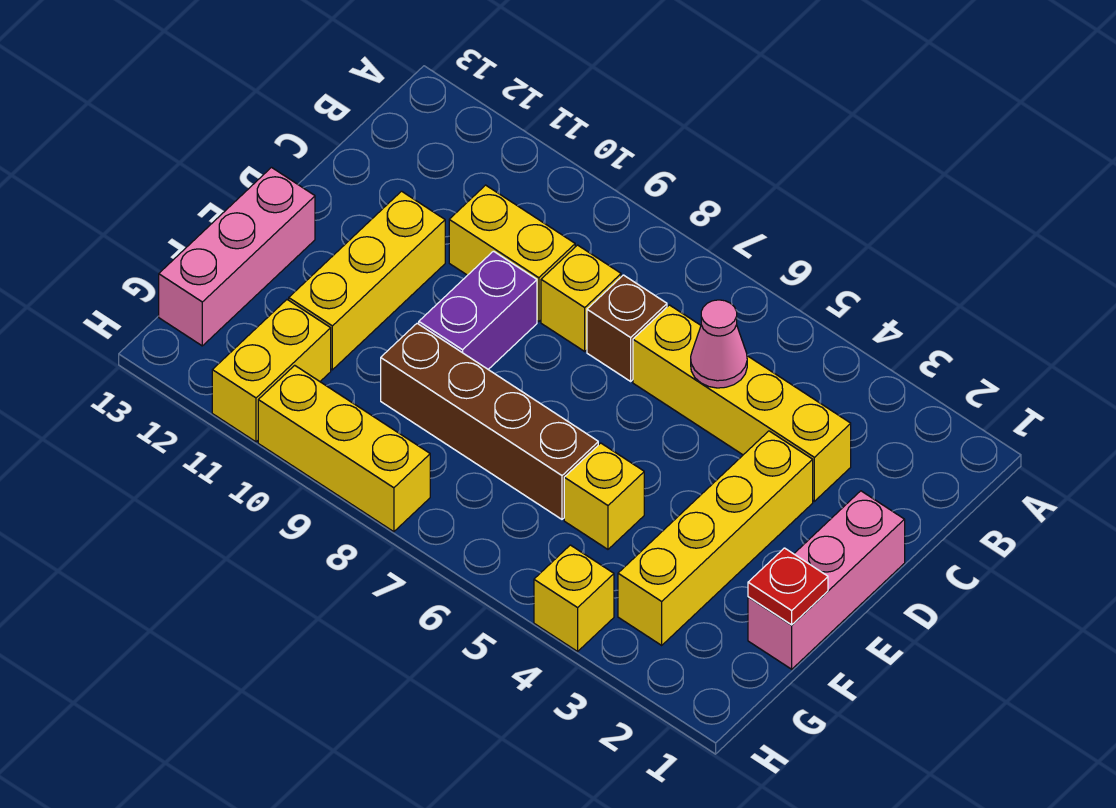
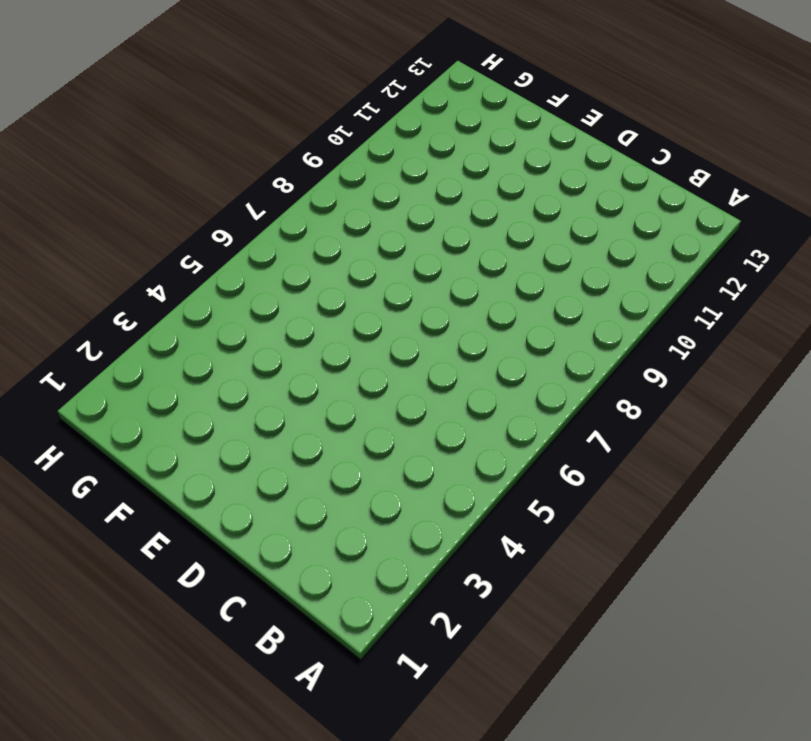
none -> yellow brick C3:C6 level 1
none -> brown brick C7 level 1
none -> yellow brick C8 level 1

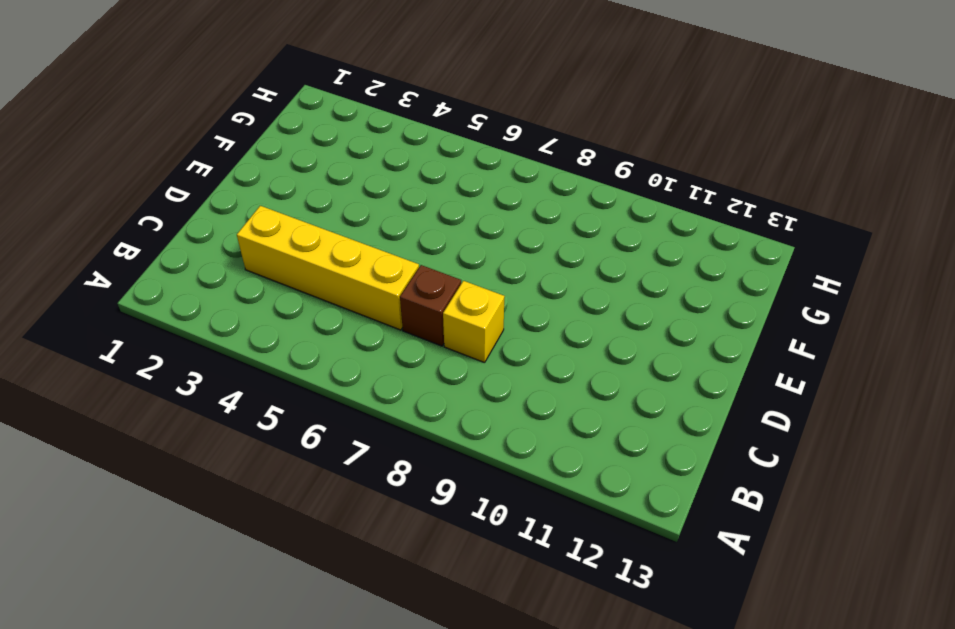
none -> yellow brick C9:C10 level 1
none -> pink brick D1:F1 level 1
none -> yellow brick D3:G3 level 1

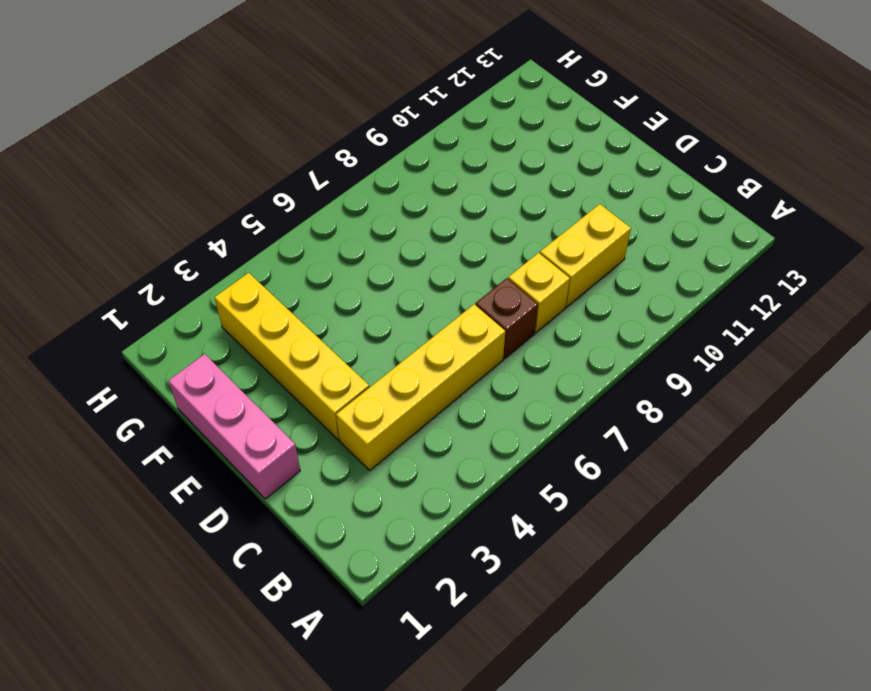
none -> purple brick D9:E9 level 1
none -> yellow brick D11:F11 level 1
none -> pink brick E13:G13 level 1

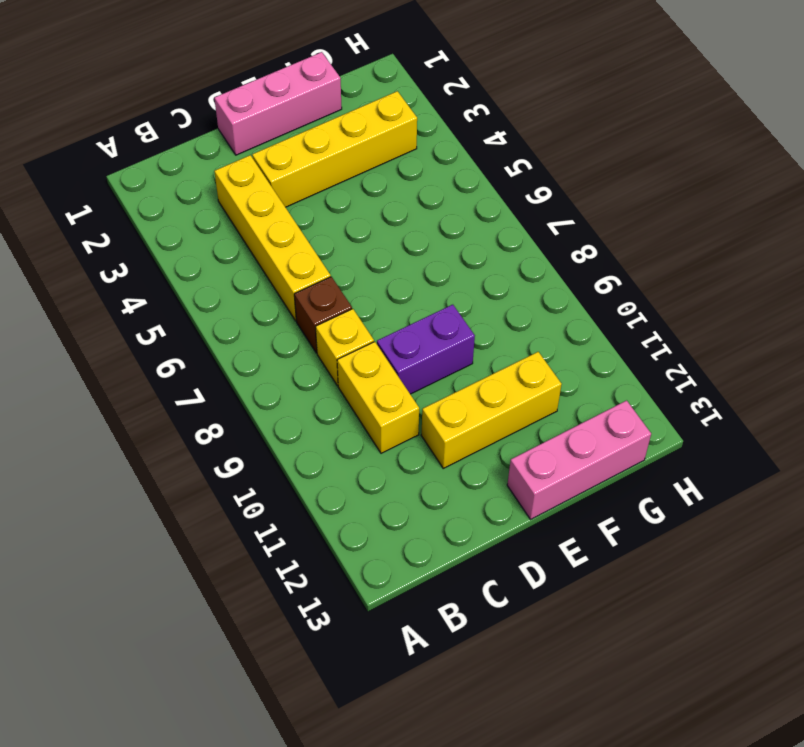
none -> yellow brick F5 level 1
none -> brown brick F6:F9 level 1
none -> yellow brick G11:H11 level 1

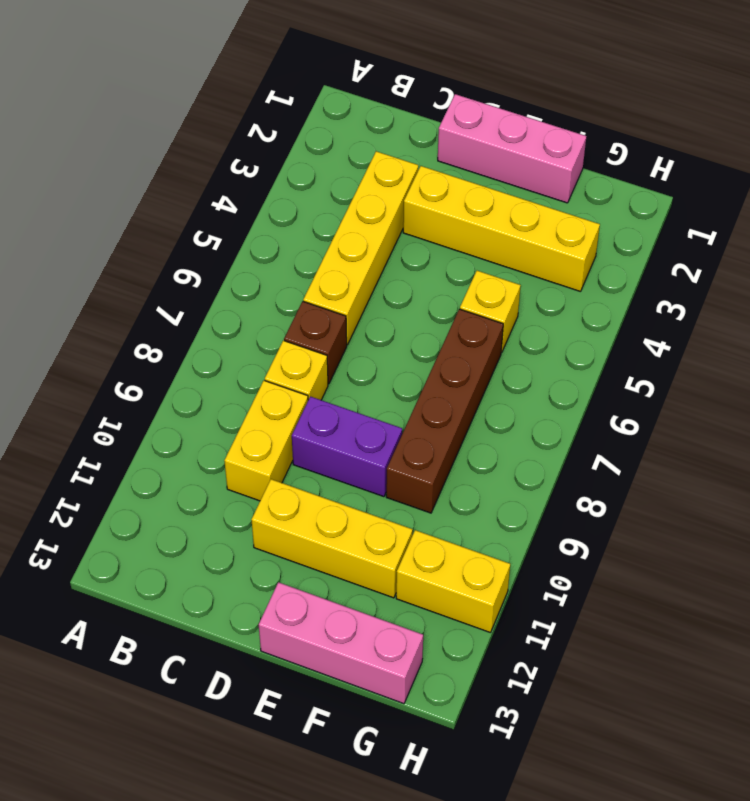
none -> yellow brick H4 level 1
none -> yellow brick H8:H10 level 1
none -> pink cone C5 level 2

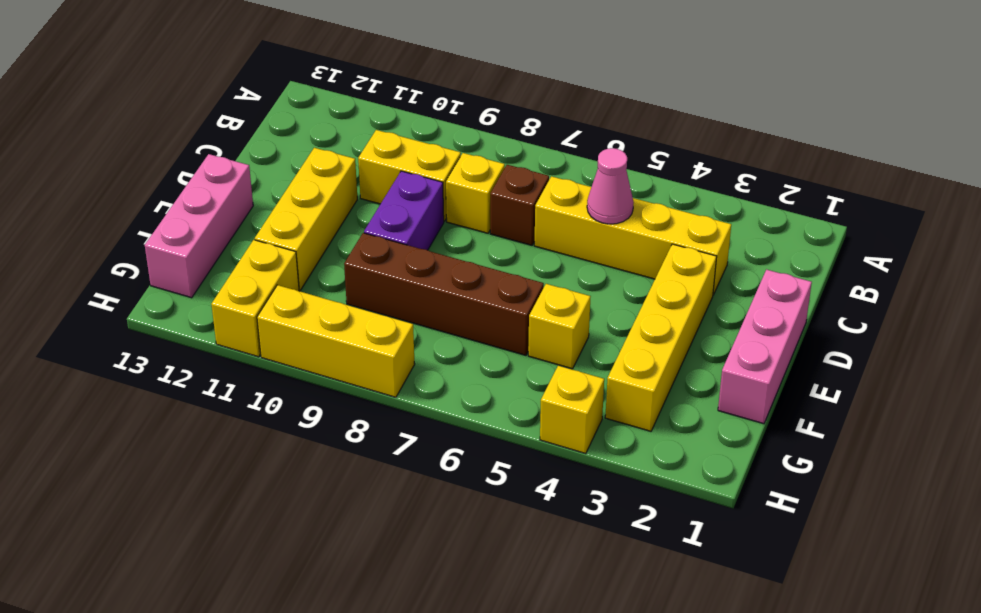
none -> red plate F1 level 2

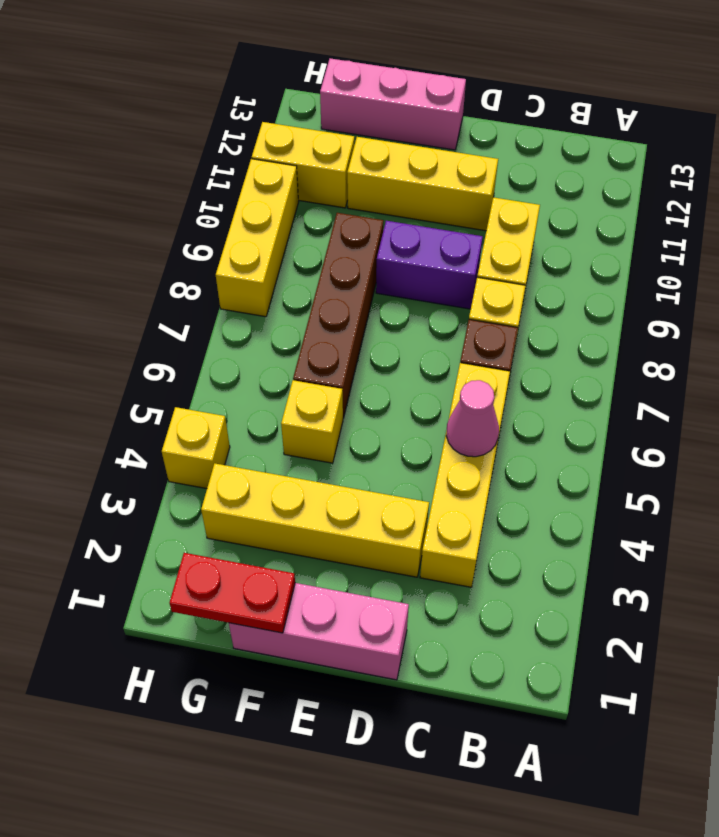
red plate F1:G1 level 2 -> red plate F1 level 2

